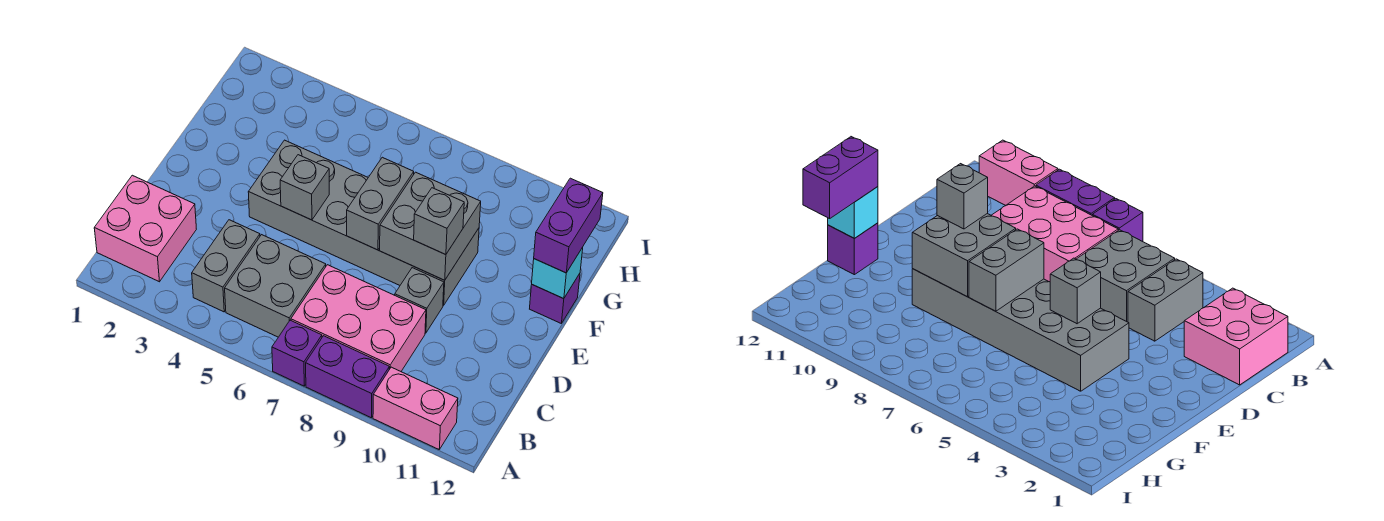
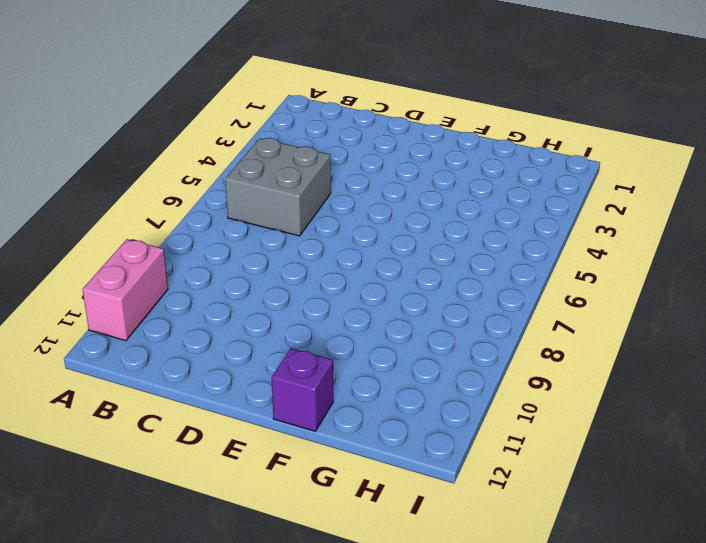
none -> purple brick A7 level 1
none -> purple brick A8:A9 level 1
none -> pink brick B1:C2 level 1

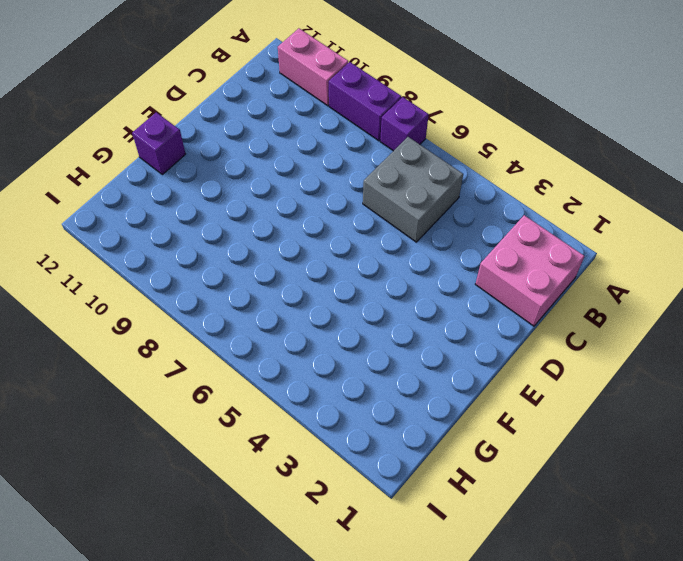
none -> grey brick B4:C4 level 1
none -> pink brick B7:C9 level 1
none -> grey brick D9 level 1

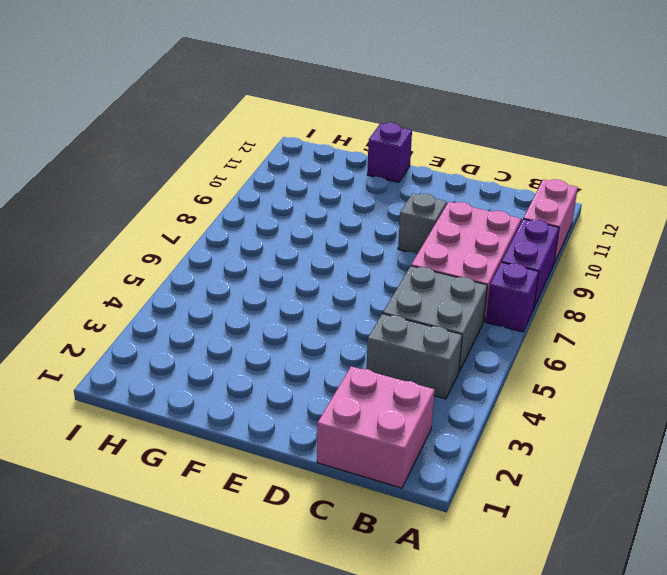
none -> grey brick E4:F9 level 1
none -> grey brick E5 level 2
none -> grey brick E7:F7 level 2

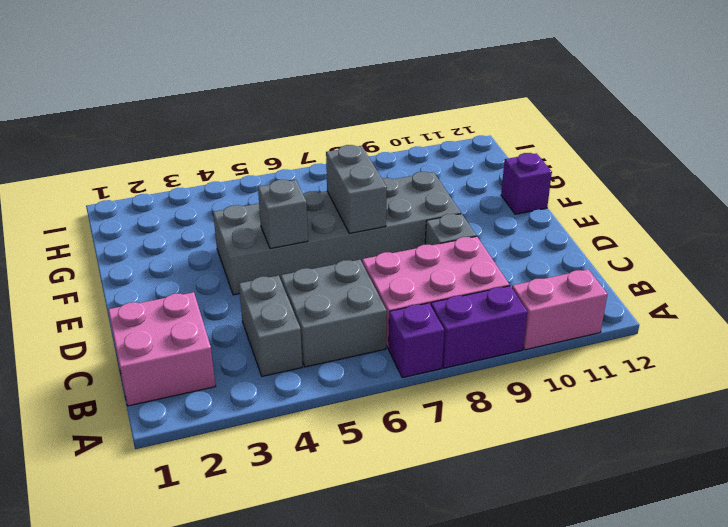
none -> grey brick E8:F9 level 2
none -> cyan brick F12 level 2
none -> grey brick E9 level 3

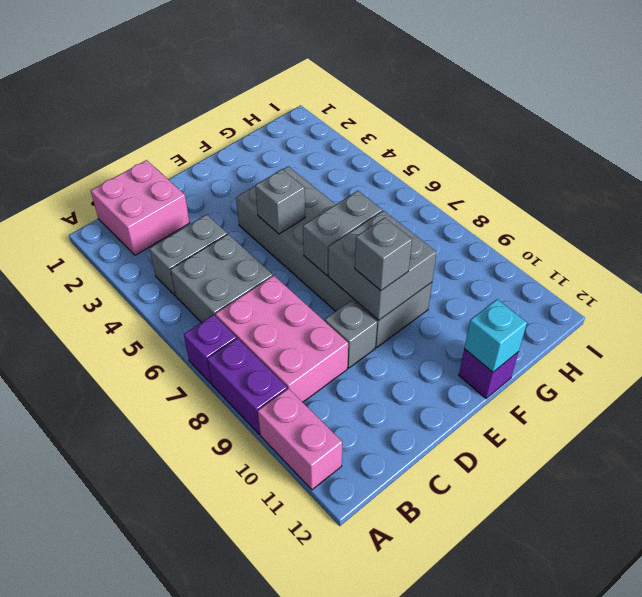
none -> purple brick F12:G12 level 3

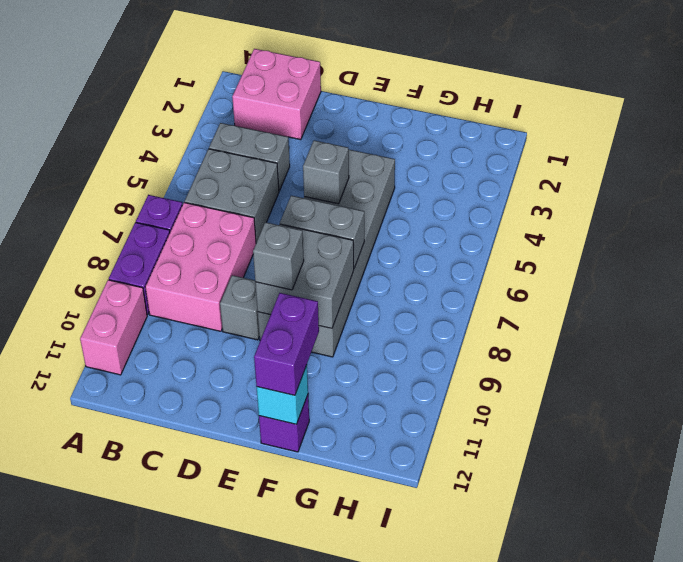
purple brick F11:F12 level 3 -> purple brick F12:G12 level 3

